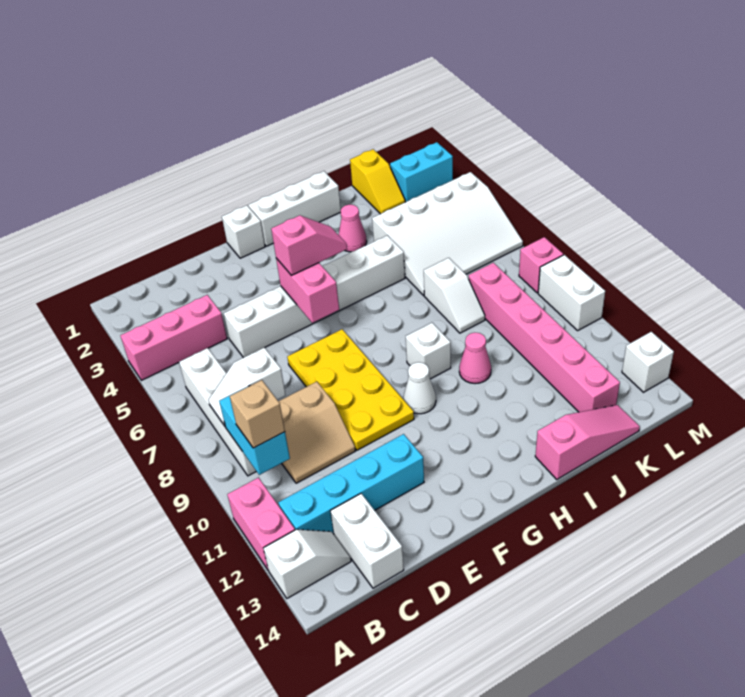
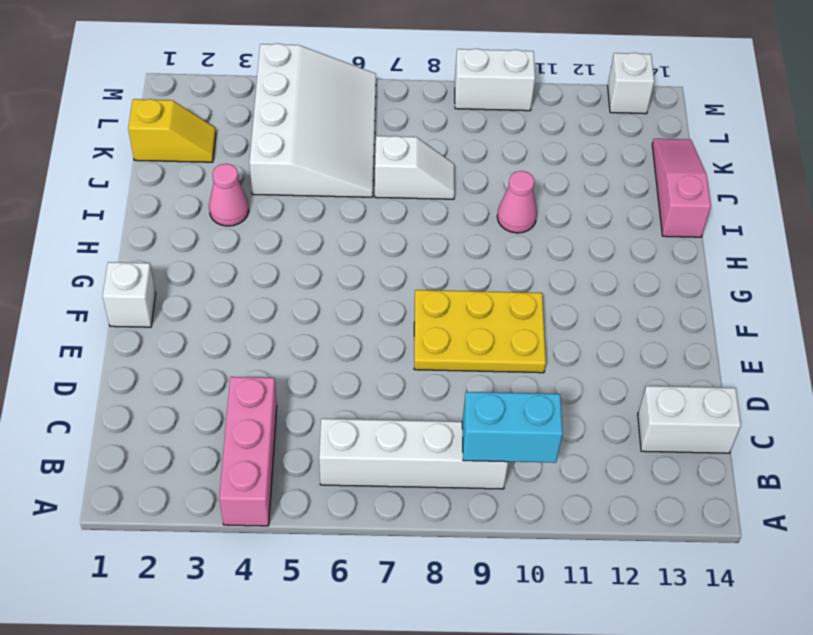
yellow plate E8:F10 level 1 -> yellow plate E7:F10 level 1
none -> pink brick A11:A12 level 1
none -> white slope A13:B13 level 1 top A
none -> cyan brick B12:E12 level 1

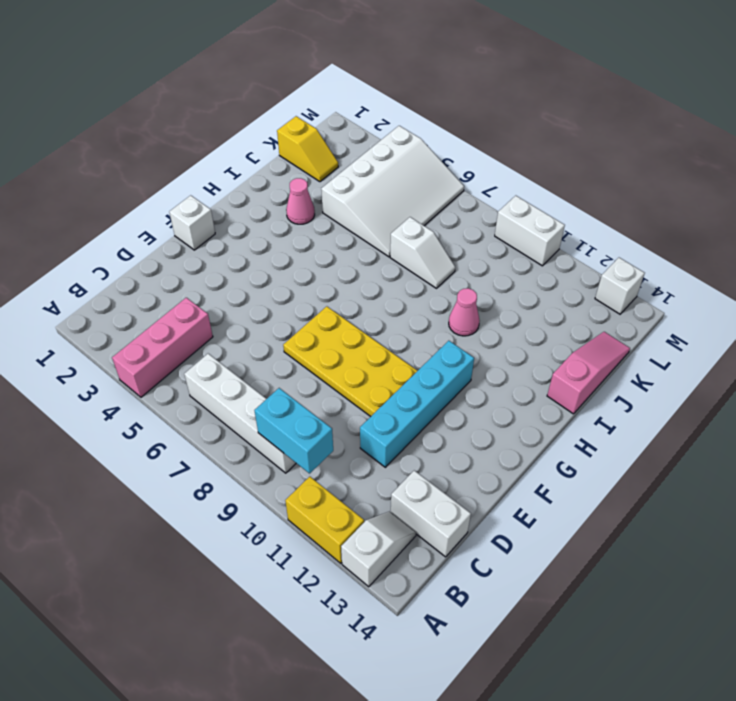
yellow brick A11:A12 level 1 -> pink brick A11:A12 level 1
cyan brick D11:G11 level 1 -> cyan brick B12:E12 level 1
none -> tan slope C9:D10 level 1 top 9
none -> white brick D5:I5 level 1
none -> white brick G1:I1 level 1

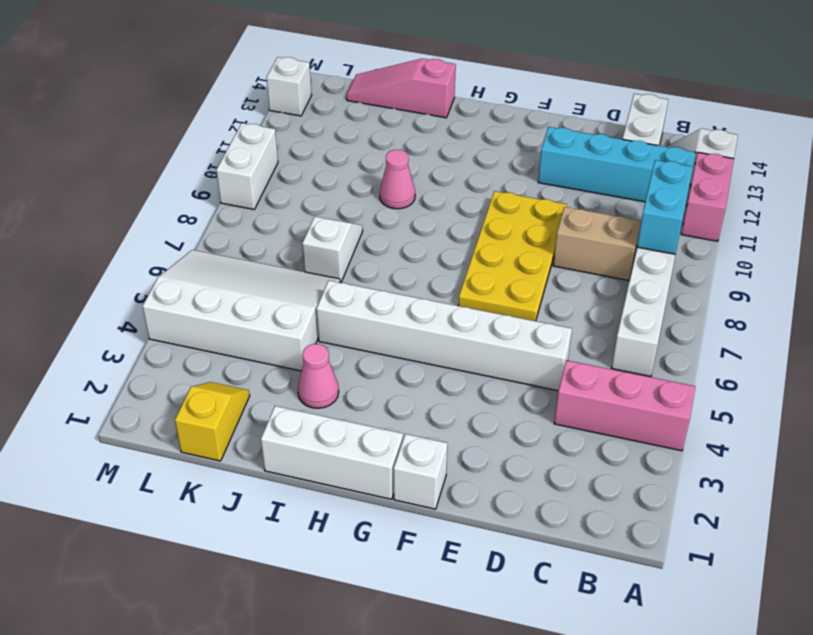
none -> white cone G10 level 1
none -> white brick H9 level 1
none -> pink brick K8:K13 level 1

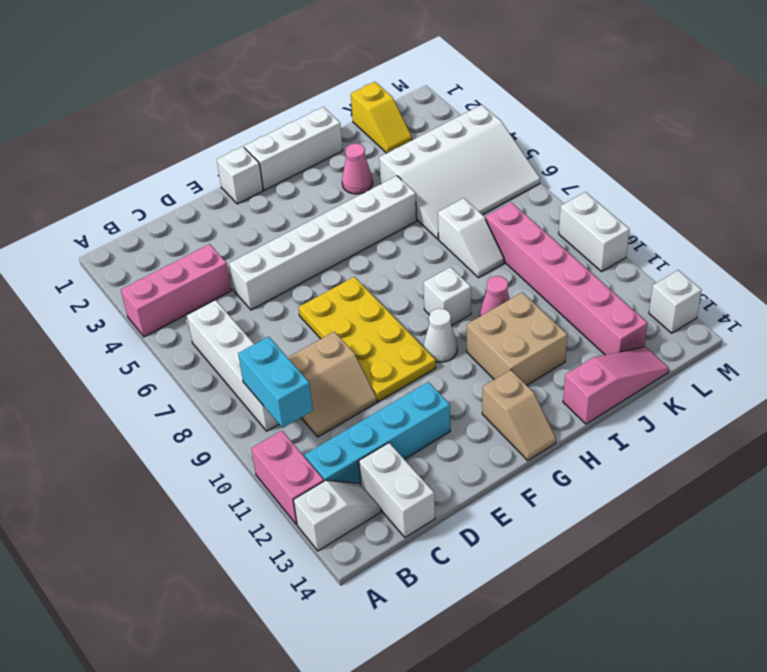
tan slope G13:G14 level 1 top 13 -> none
tan brick H11:I12 level 1 -> none
none -> cyan brick L2:M2 level 1
none -> pink brick M8 level 1
none -> white slope B8:C8 level 2 top C

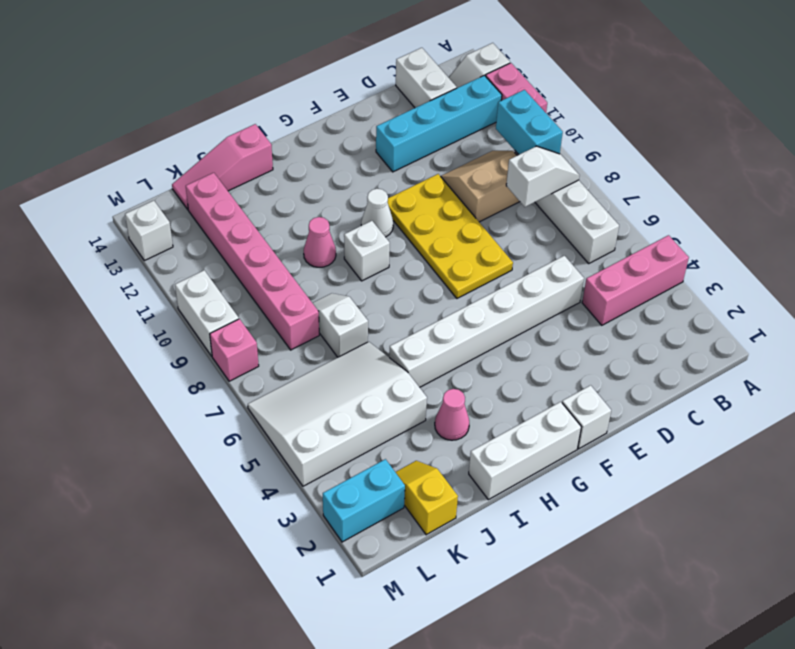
none -> pink brick F5:F6 level 2
none -> tan brick B10 level 3
none -> pink slope F5:G5 level 3 top F

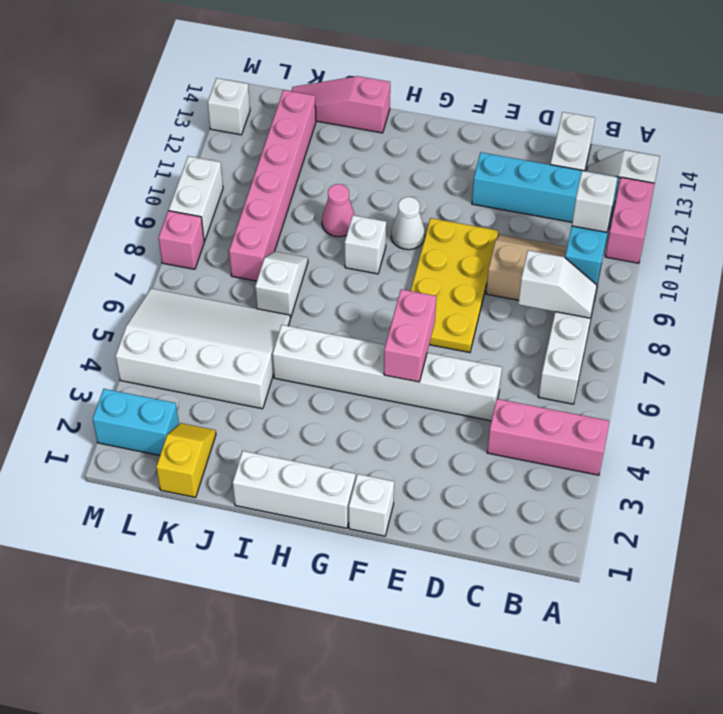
white brick B10 level 3 -> tan brick B10 level 3
none -> pink cone I3 level 1
none -> pink slope F5:G5 level 3 top F

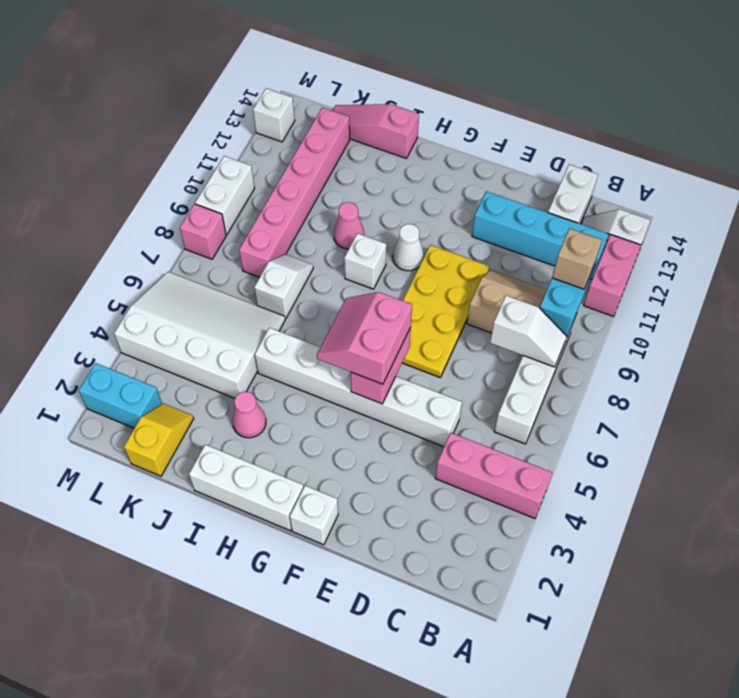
pink slope F5:G6 level 3 top F -> pink slope F5:G5 level 3 top F

